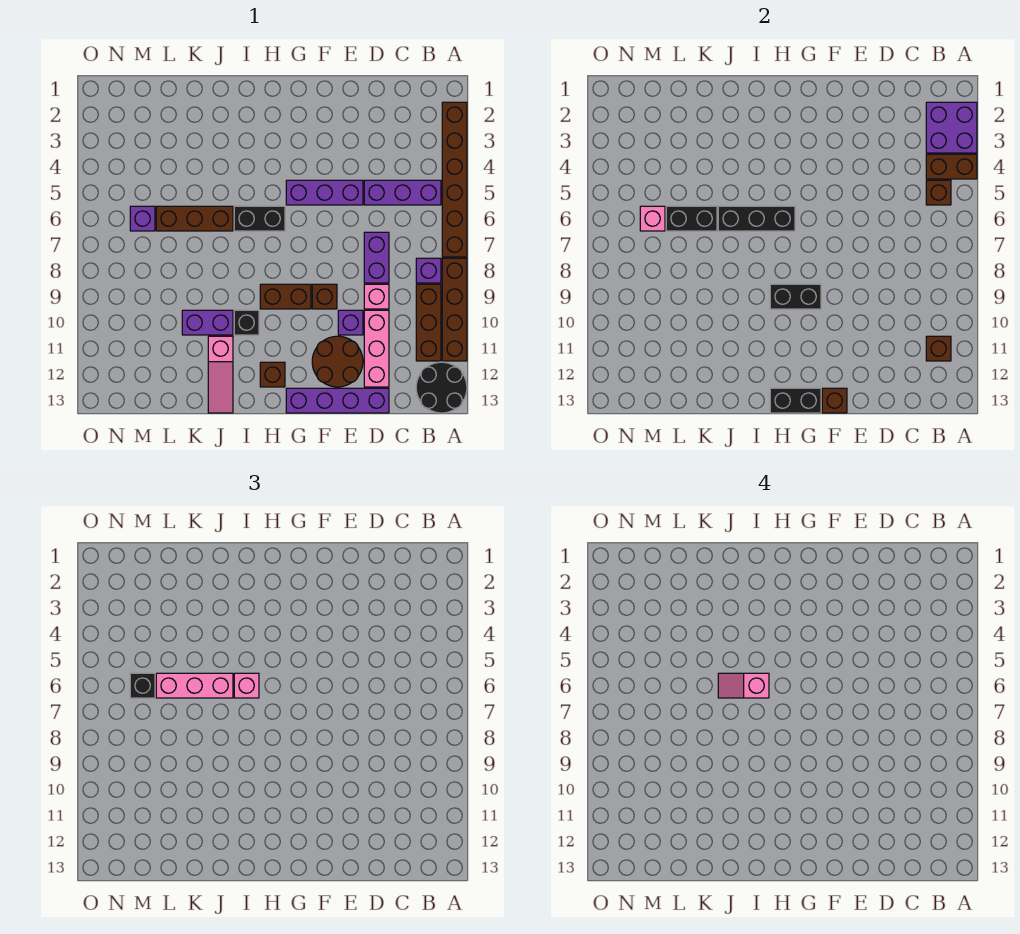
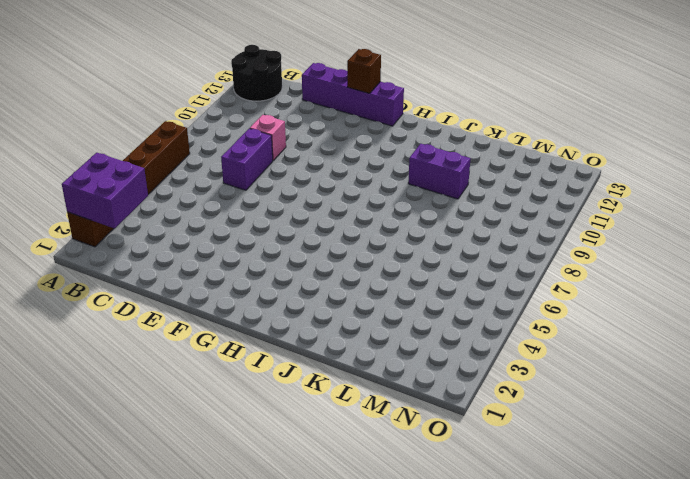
none -> brown brick A8:A11 level 1
none -> purple brick B5:D5 level 1
none -> purple brick B8 level 1
none -> brown brick B9:B11 level 1

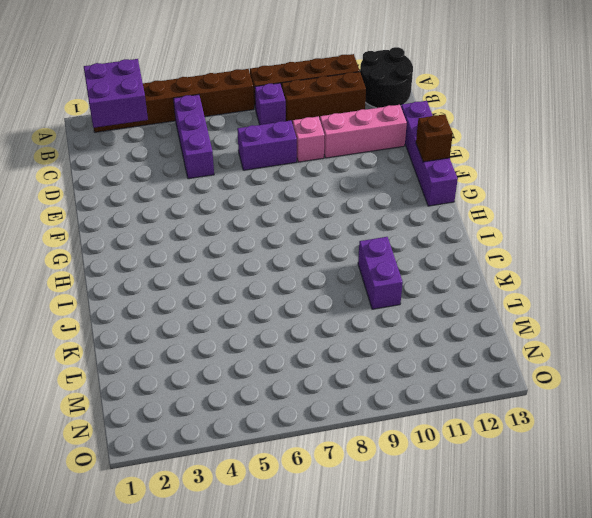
none -> purple brick E5:G5 level 1
none -> purple brick E10 level 1
none -> brown round brick E11:F12 level 1
none -> brown brick F9 level 1

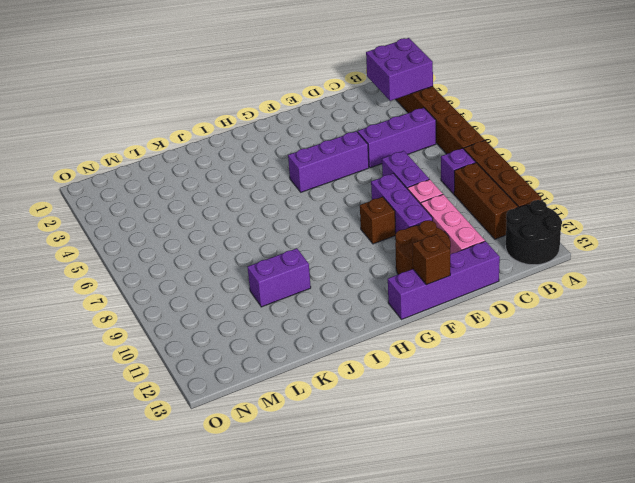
purple brick E8:E10 level 1 -> purple brick E10 level 1
none -> brown brick G9:H9 level 1
none -> black brick H6:I6 level 1
none -> brown brick H12 level 1
none -> black brick I10 level 1

